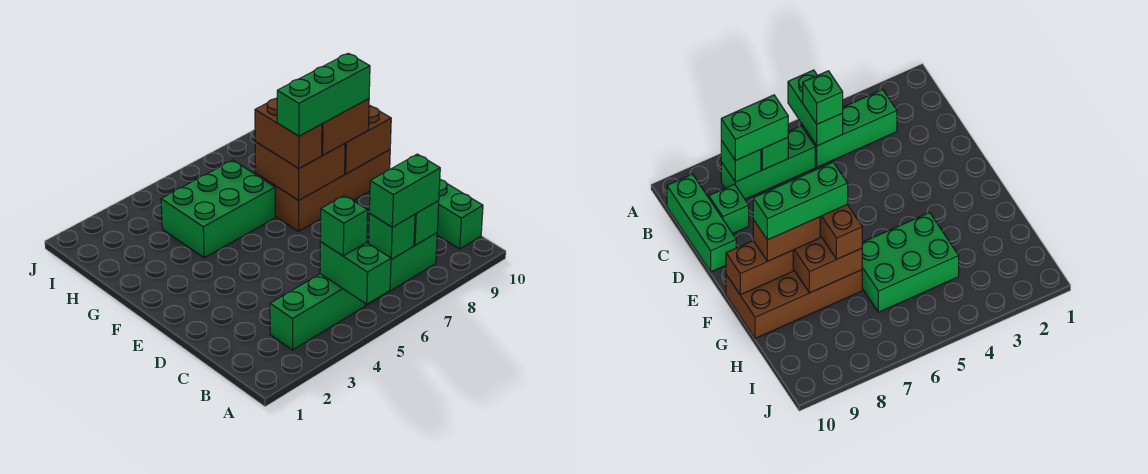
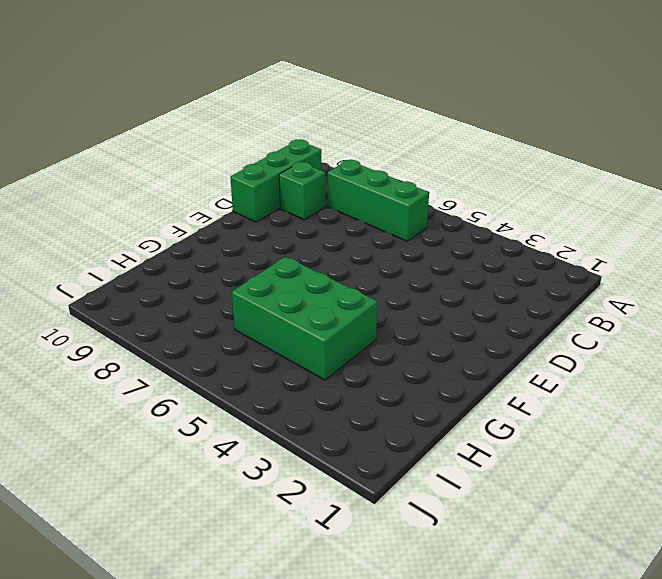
none -> green brick B3:B5 level 1
none -> brown brick F7:G10 level 1
none -> green brick A5:B5 level 2

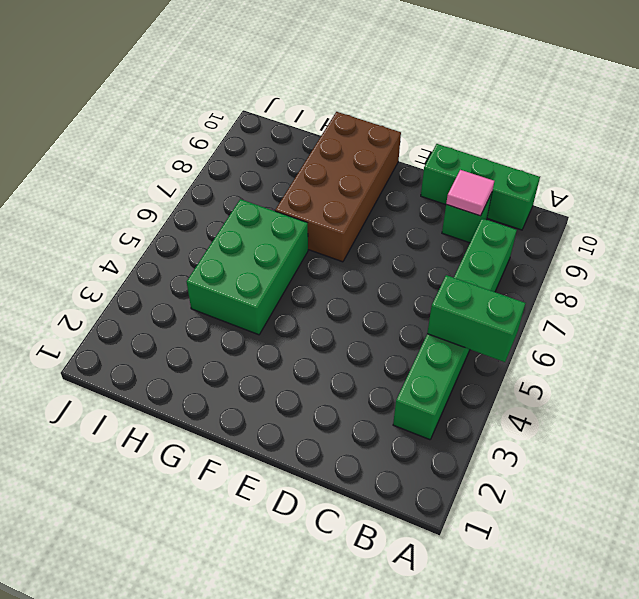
pink tile C9 level 2 -> none
none -> green brick B7 level 2
none -> green brick B8 level 2
none -> brown brick F7:G8 level 2

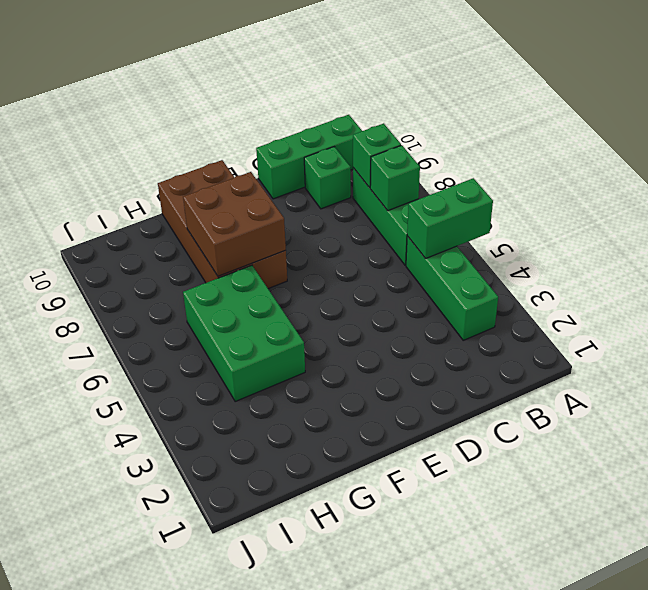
none -> brown brick F9:F10 level 2
none -> green brick B5 level 3
none -> green brick B7:B8 level 3

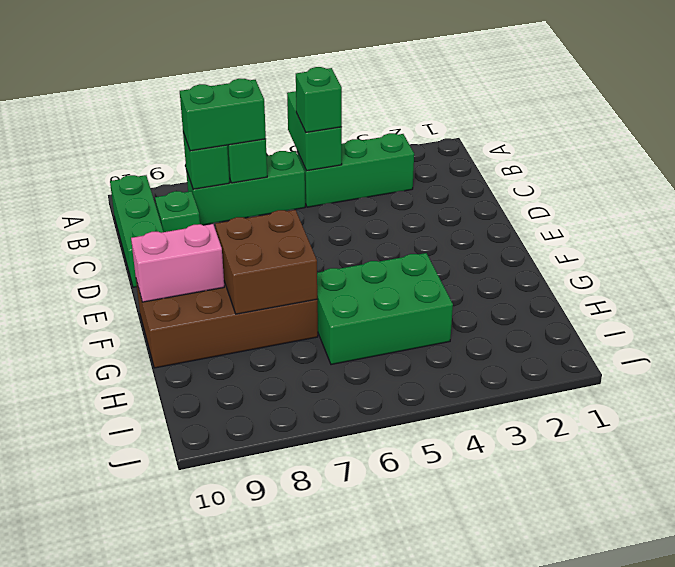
pink brick F9:F10 level 2 -> brown brick F9:F10 level 2
none -> brown brick F7:G7 level 3
none -> brown brick F8:F9 level 3
none -> green brick F7:F9 level 4

